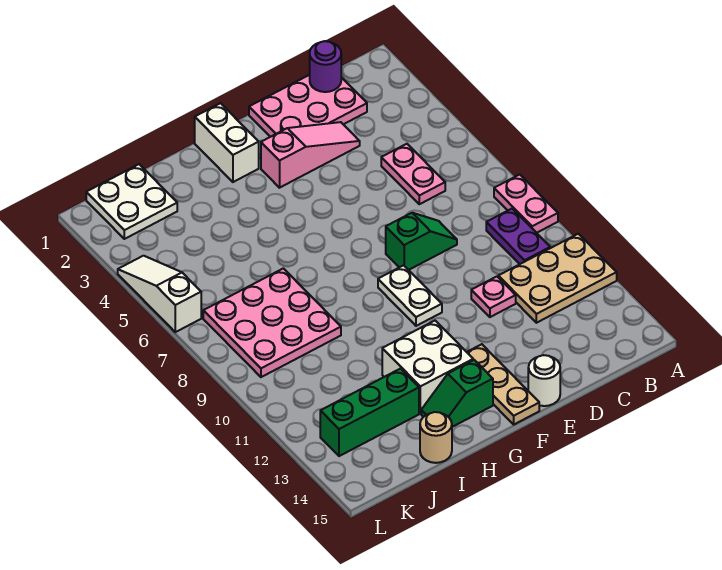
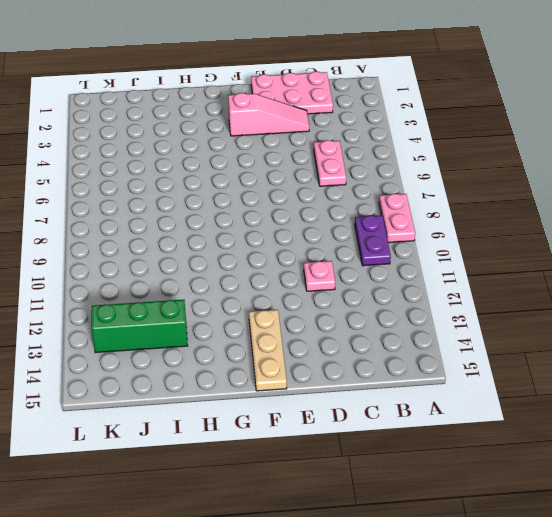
none -> tan plate A11:C12 level 1
none -> green slope D8:E8 level 1 top E
none -> white round brick E15 level 1

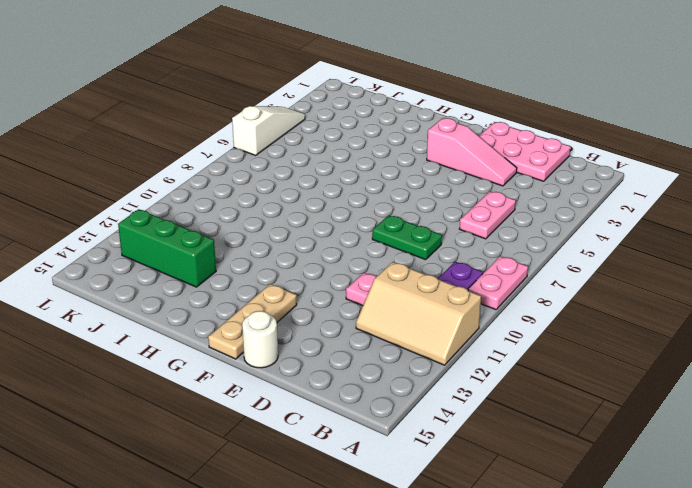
tan slope A11:C12 level 1 top 11 -> tan plate A11:C12 level 1
green plate D8:E8 level 1 -> green slope D8:E8 level 1 top E
none -> white plate F9:F10 level 1
none -> white brick G1:G2 level 1
none -> white brick G12:H13 level 1

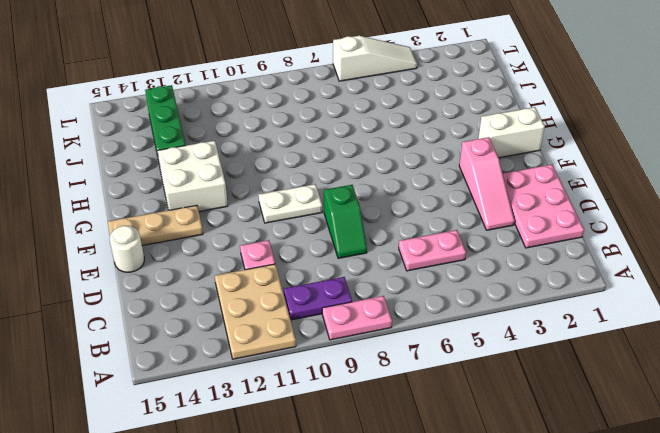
none -> green slope G14:H14 level 1 top G
none -> pink plate I7:K9 level 1
none -> tan round brick I15 level 1

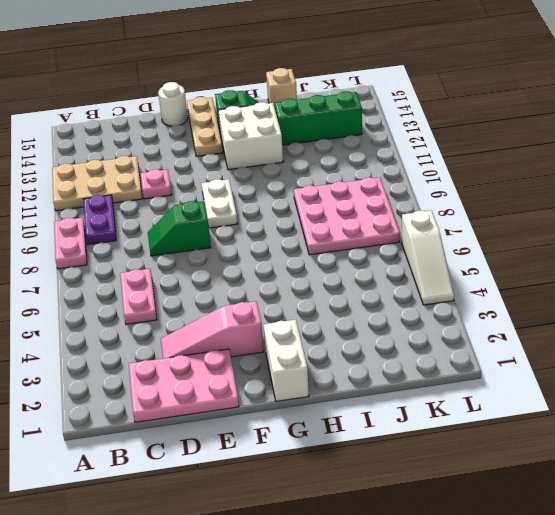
tan brick I15 level 1 -> tan round brick I15 level 1
none -> white plate J1:K2 level 1
none -> purple round brick C1 level 2

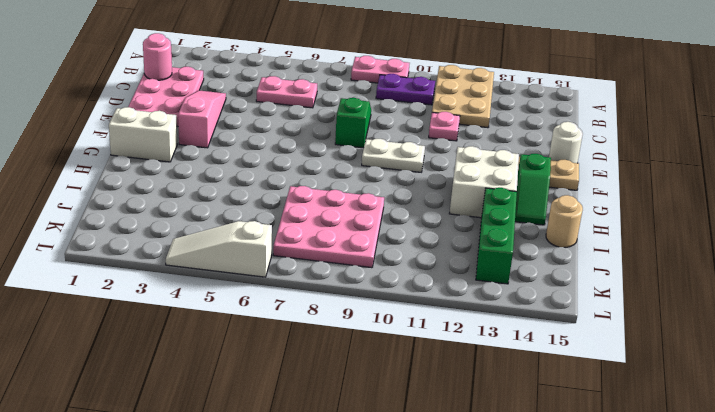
pink round brick C1 level 2 -> purple round brick C1 level 2
none -> white plate J1:K2 level 1

